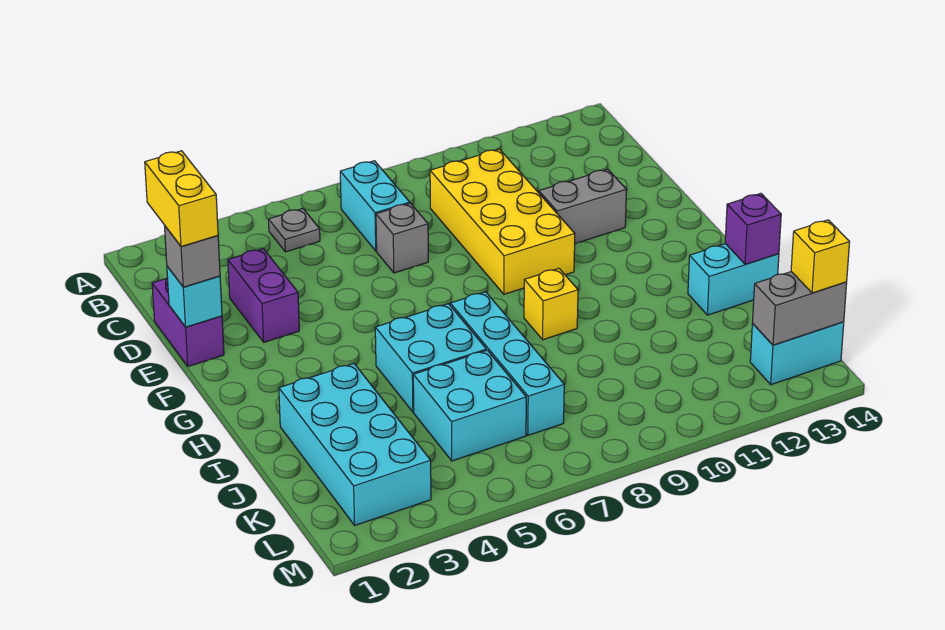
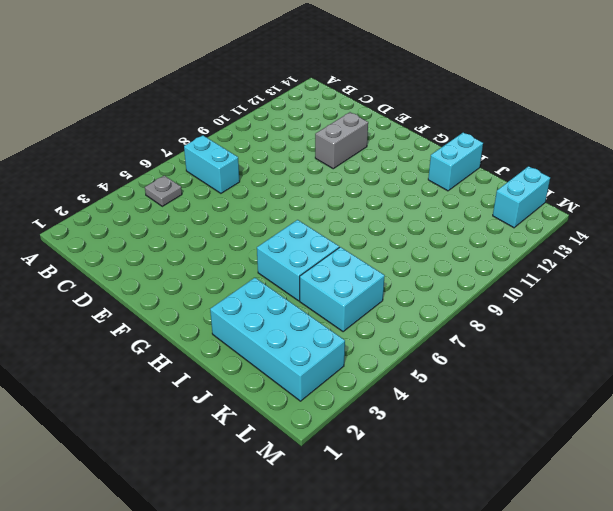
none -> yellow brick C9:F10 level 1
none -> purple brick D1:E1 level 1
none -> purple brick D3:E3 level 1

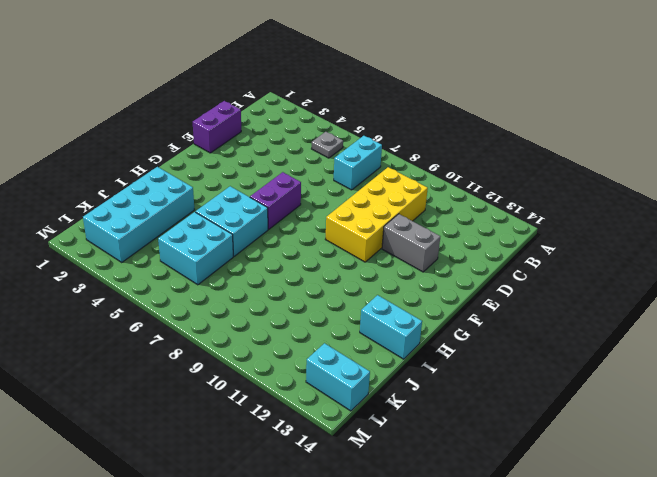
purple brick F6:G6 level 1 -> purple brick D3:E3 level 1
none -> grey brick D7 level 1
none -> cyan brick H7:K7 level 1
none -> yellow brick H9 level 1

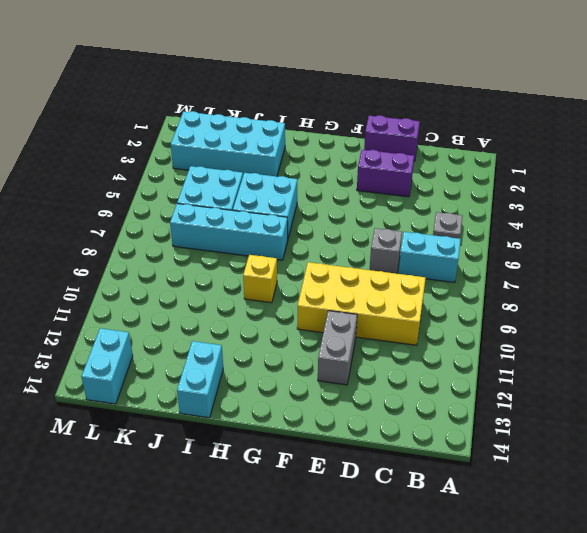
none -> cyan brick E1 level 2
none -> purple brick I14 level 2
none -> grey brick L13:L14 level 2

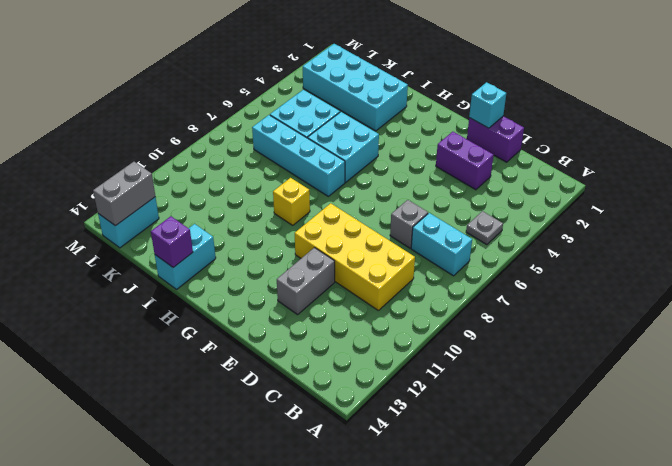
none -> grey brick E1 level 3
none -> yellow brick L14 level 3
none -> yellow brick D1:E1 level 4

